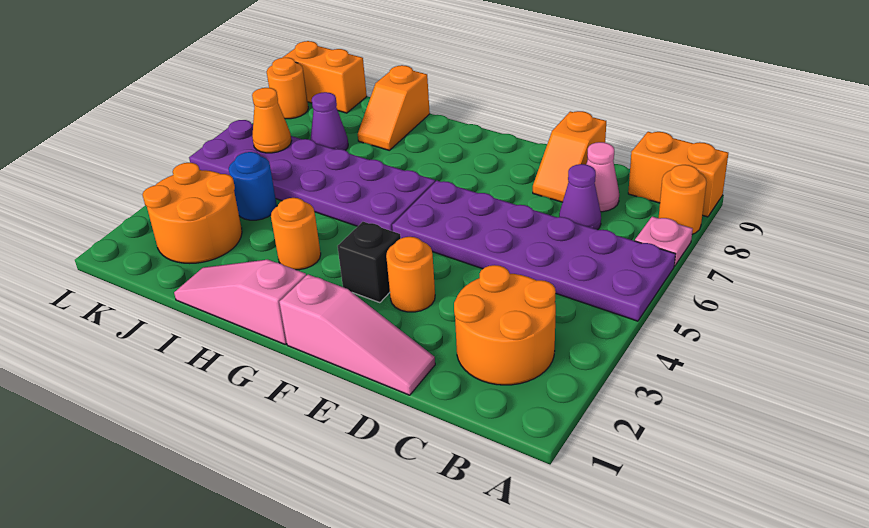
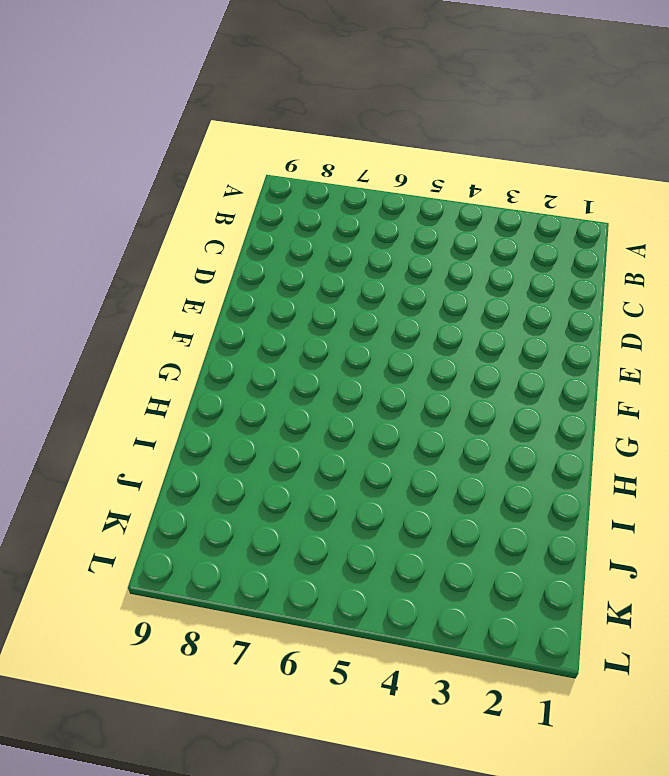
none -> purple plate A5:F6 level 1
none -> pink plate A7 level 1
none -> orange round brick A8 level 1

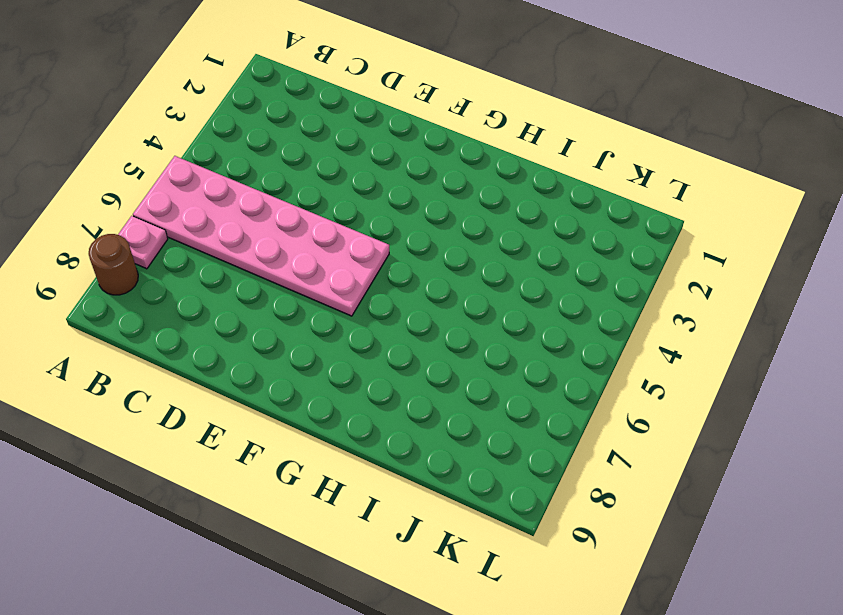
pink plate A5:F6 level 1 -> purple plate A5:F6 level 1
brown round brick A8 level 1 -> orange round brick A8 level 1
none -> orange brick A9:B9 level 1
none -> orange round brick B2:C3 level 1
none -> purple cone C7 level 1

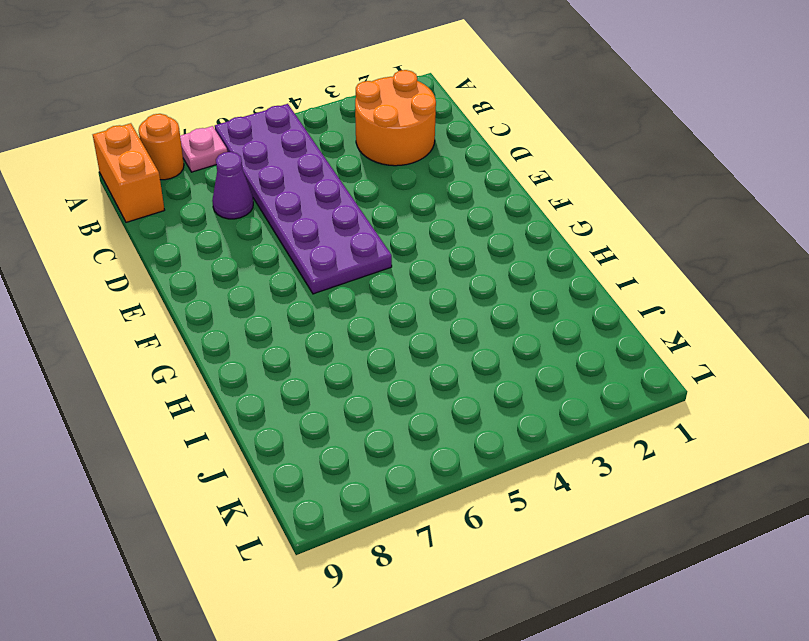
none -> pink cone C8 level 1
none -> pink slope D1:F1 level 1 top F
none -> orange slope D8:D9 level 1 top 9

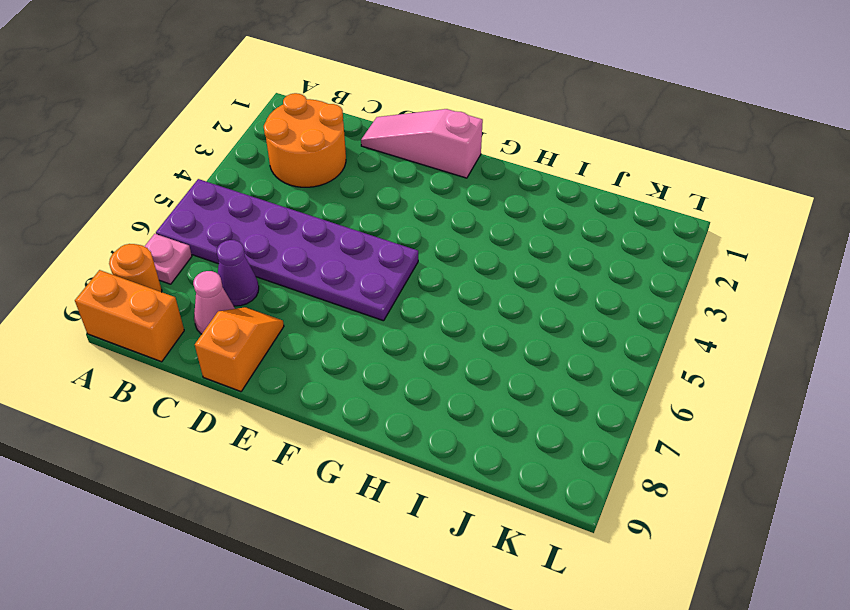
none -> orange round brick E3 level 1
none -> black brick F3 level 1
none -> pink slope G1:I1 level 1 top G

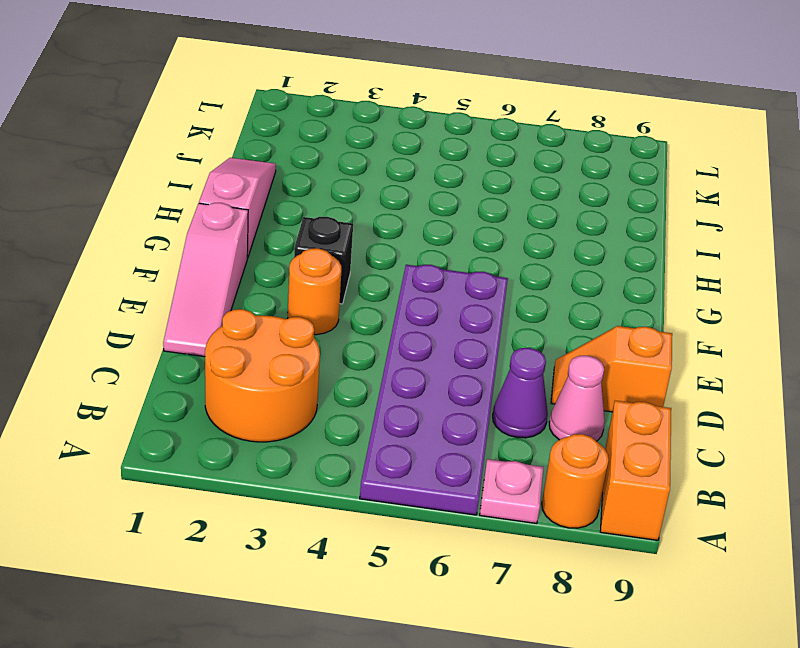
none -> purple plate G5:L6 level 1
none -> orange round brick H3 level 1
none -> orange slope I8:I9 level 1 top 9

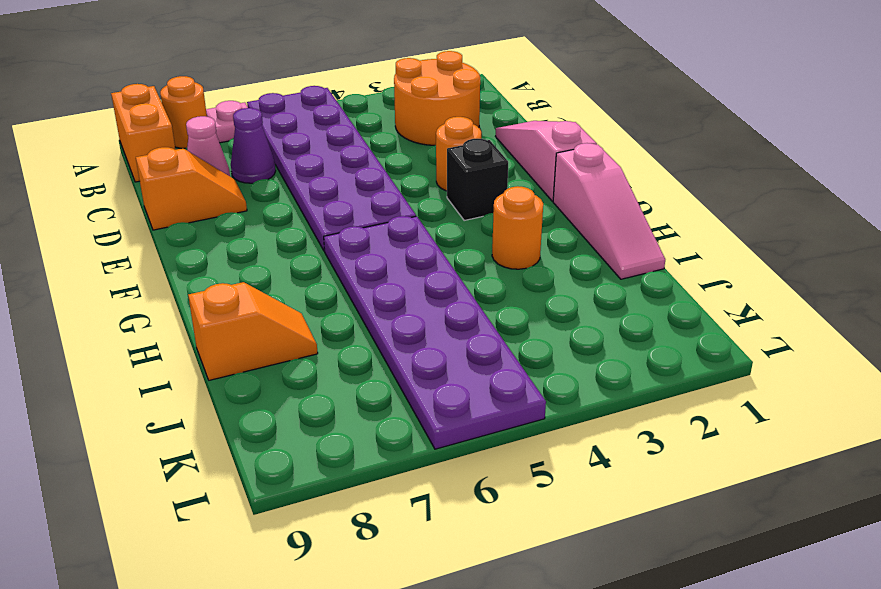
none -> orange round brick J2:K3 level 1
none -> blue round brick J4 level 1
none -> purple cone J7 level 1

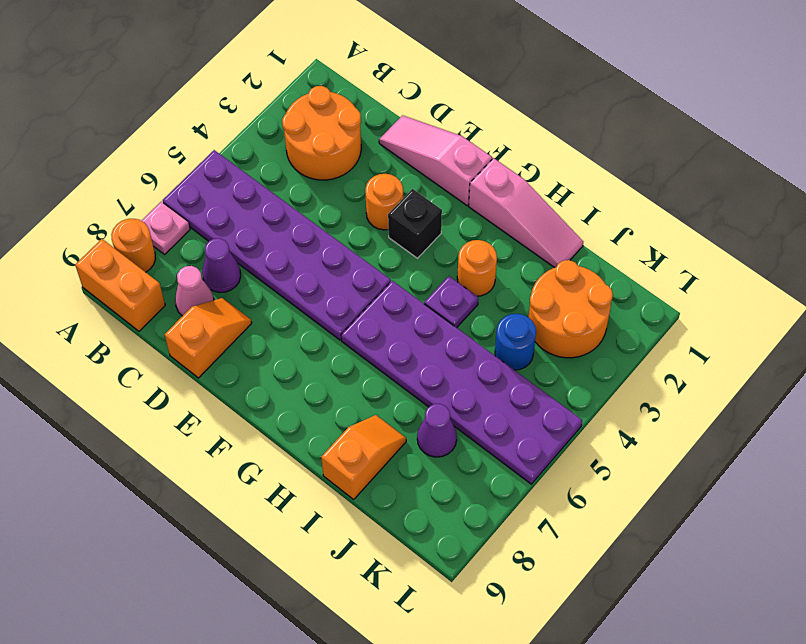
purple plate H4 level 1 -> none
none -> orange brick K9:L9 level 1
none -> orange round brick L8 level 1
none -> orange cone K6 level 2

